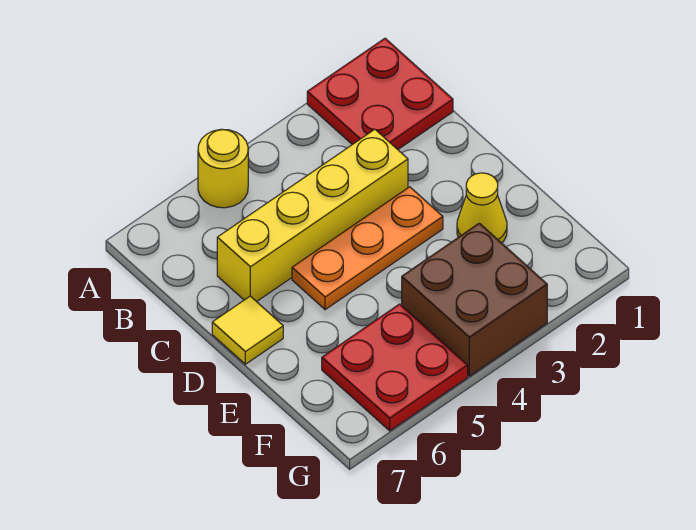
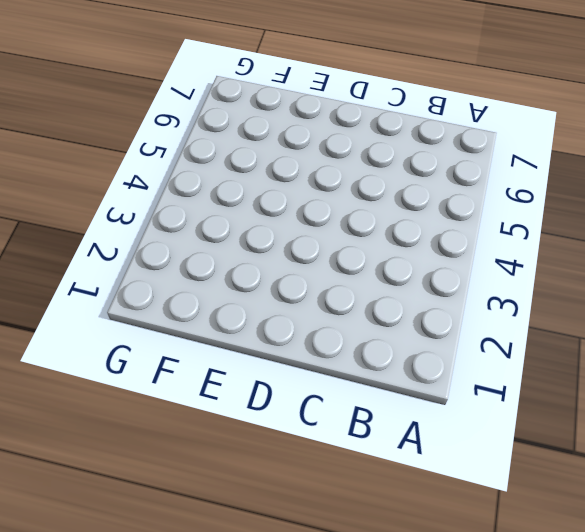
none -> red plate A1:B2 level 1
none -> yellow round brick A5 level 1

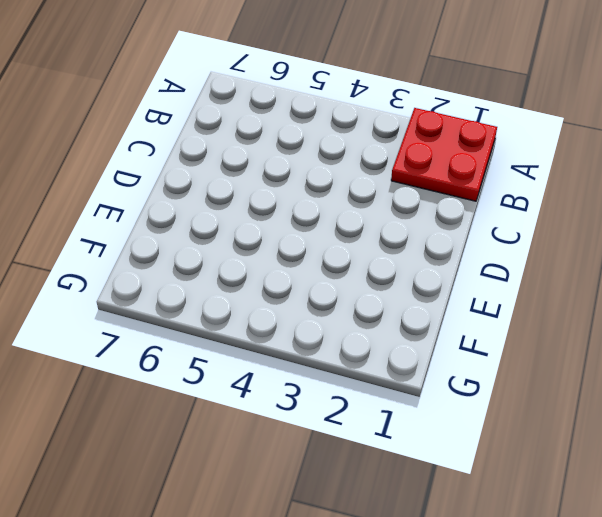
none -> yellow round brick A5 level 1
none -> yellow brick C3:C6 level 1

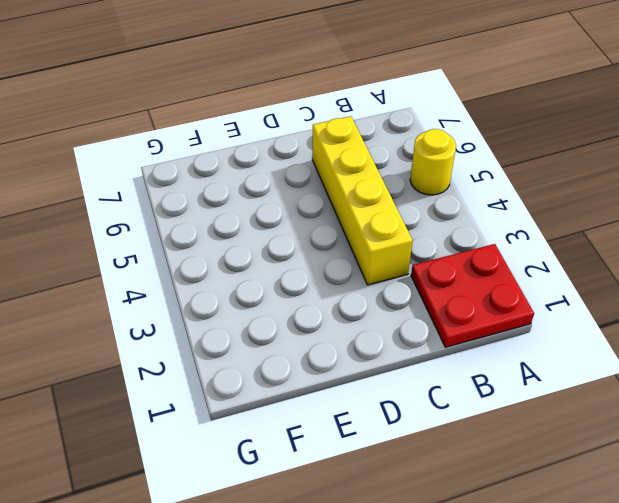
none -> orange plate D3:D5 level 1
none -> yellow tile D7 level 1

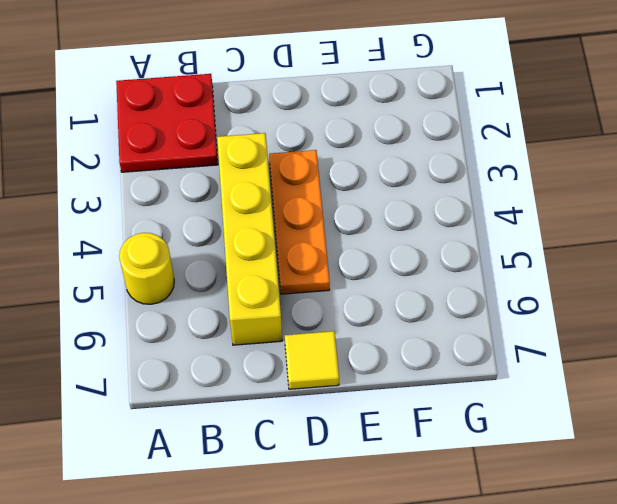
none -> yellow cone E2 level 1
none -> brown brick F3:G4 level 1

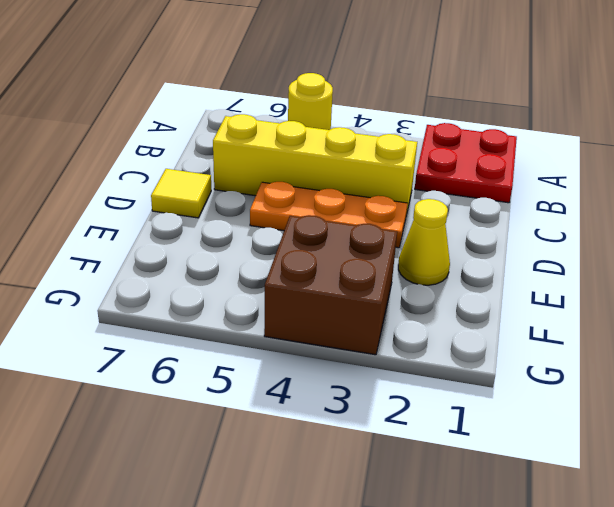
none -> red plate F5:G6 level 1

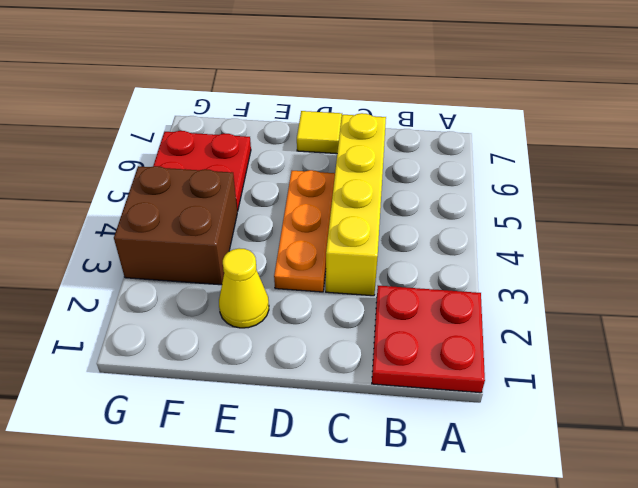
none -> yellow round brick A5 level 1

